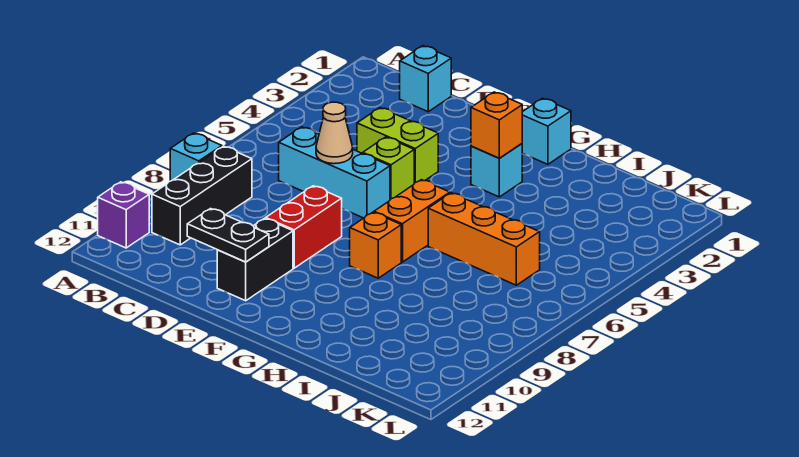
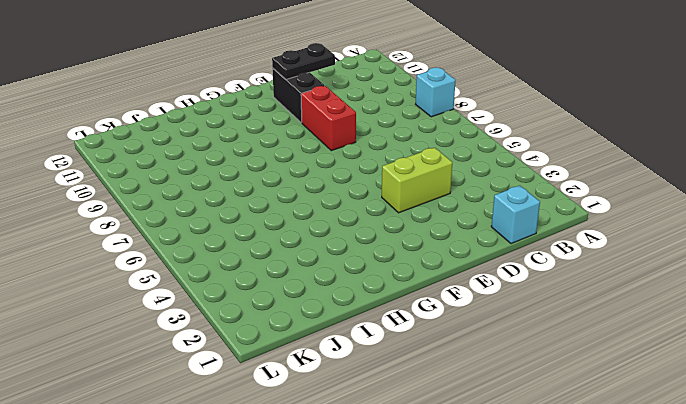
none -> purple brick A11 level 1
none -> black brick B8:B10 level 1
none -> cyan brick C6:E6 level 1

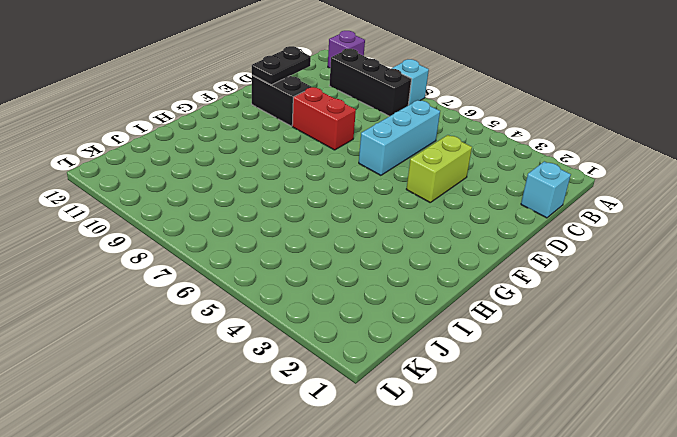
none -> lime brick E5 level 1
none -> cyan brick G1 level 1
none -> cyan brick G3 level 1

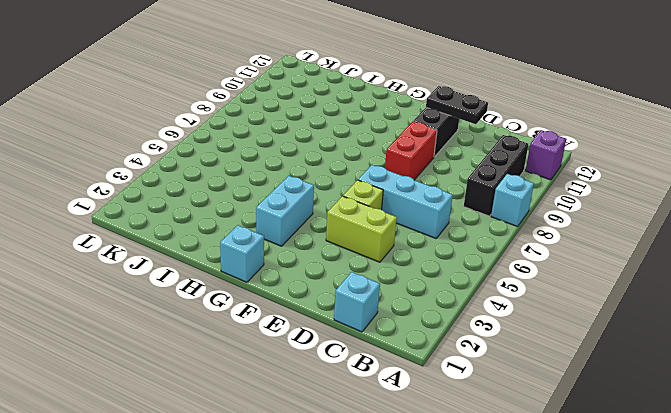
cyan brick G3:G4 level 1 -> cyan brick G3 level 1
none -> orange brick G6:G7 level 1
none -> orange brick G8 level 1
none -> orange brick H6:J6 level 1

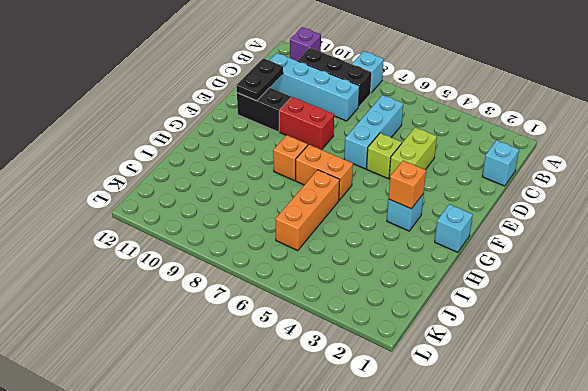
cyan brick C8:C11 level 1 -> none
none -> tan cone D6 level 2

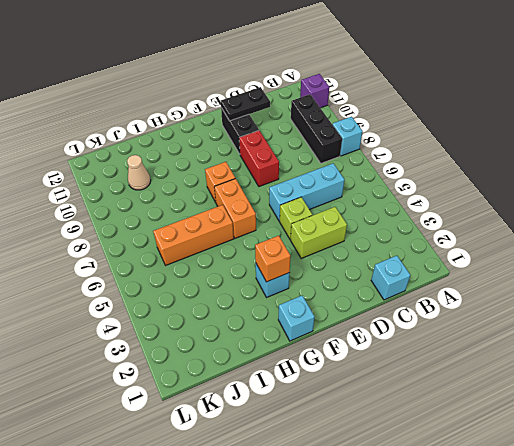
tan cone J10 level 1 -> tan cone D6 level 2

